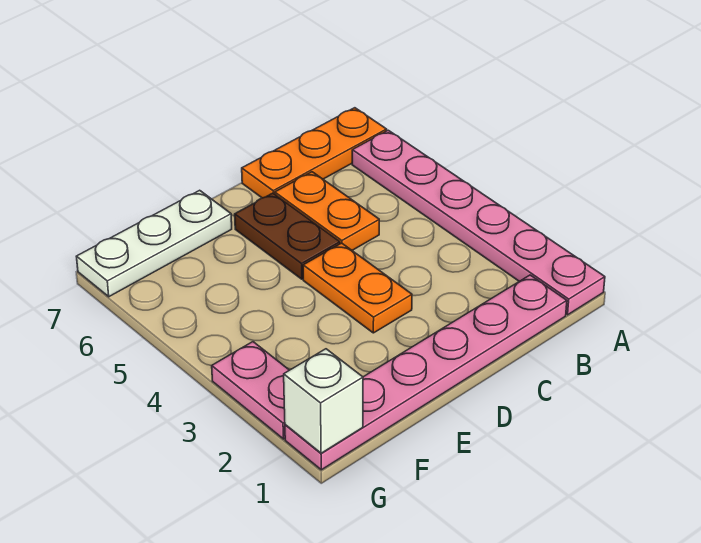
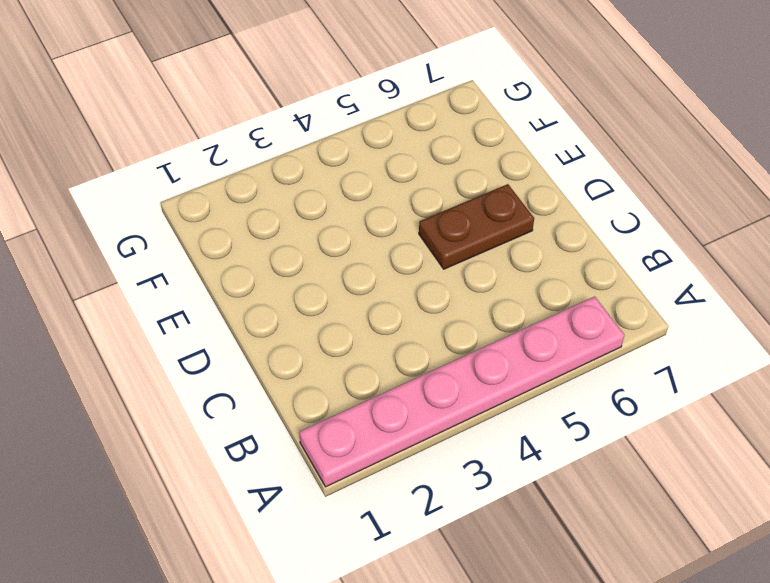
none -> orange plate A7:C7 level 1
none -> pink plate B1:G1 level 1

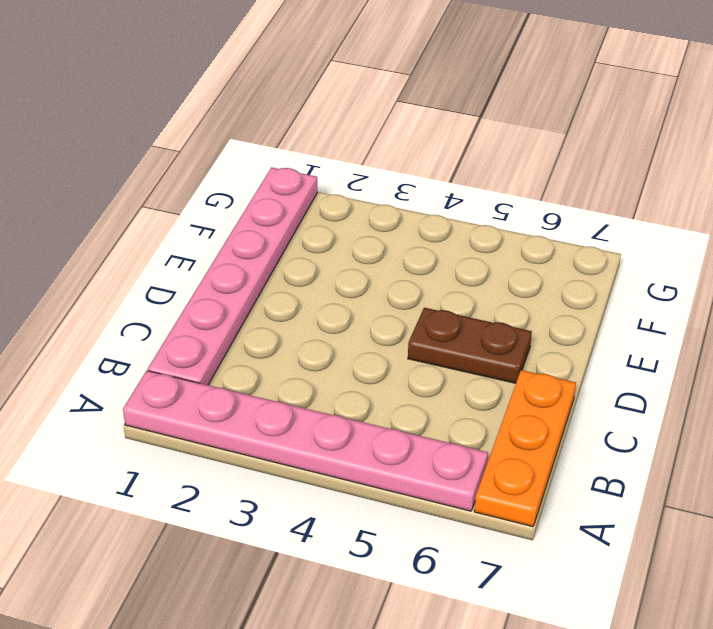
none -> orange plate C5:C6 level 1
none -> orange plate D3:D4 level 1

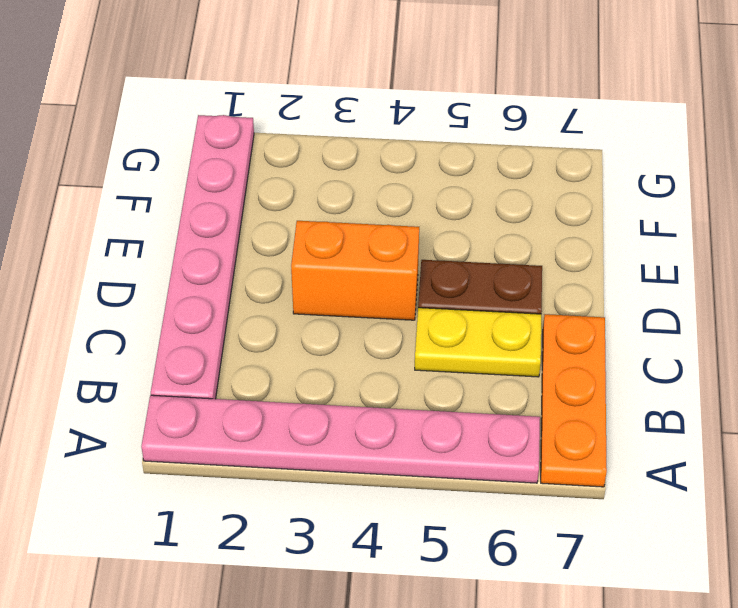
yellow plate C5:C6 level 1 -> orange plate C5:C6 level 1
orange brick D3:D4 level 1 -> orange plate D3:D4 level 1
none -> white plate E7:G7 level 1
none -> pink plate G2:G3 level 1

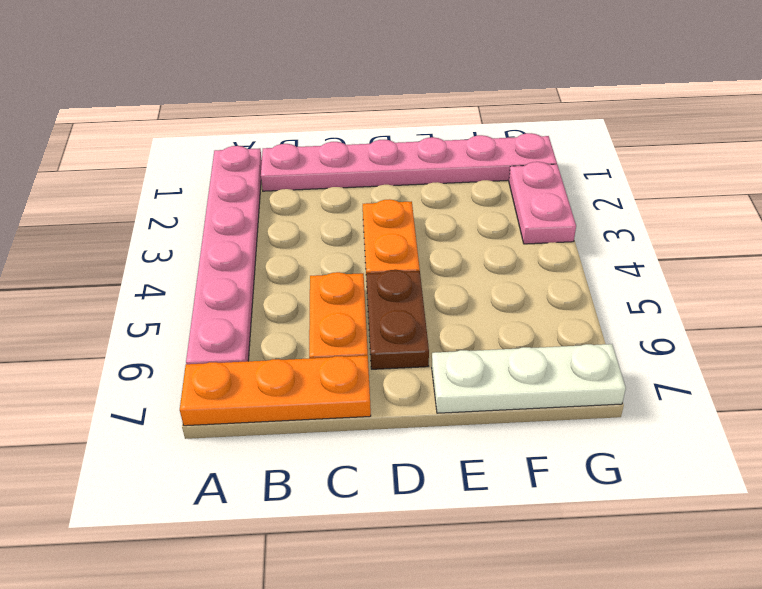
none -> white brick G1 level 2

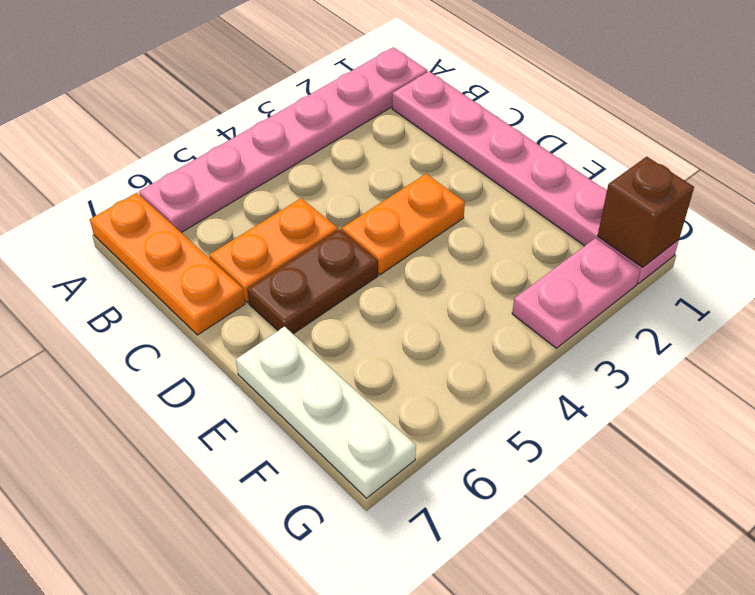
brown brick G1 level 2 -> white brick G1 level 2

